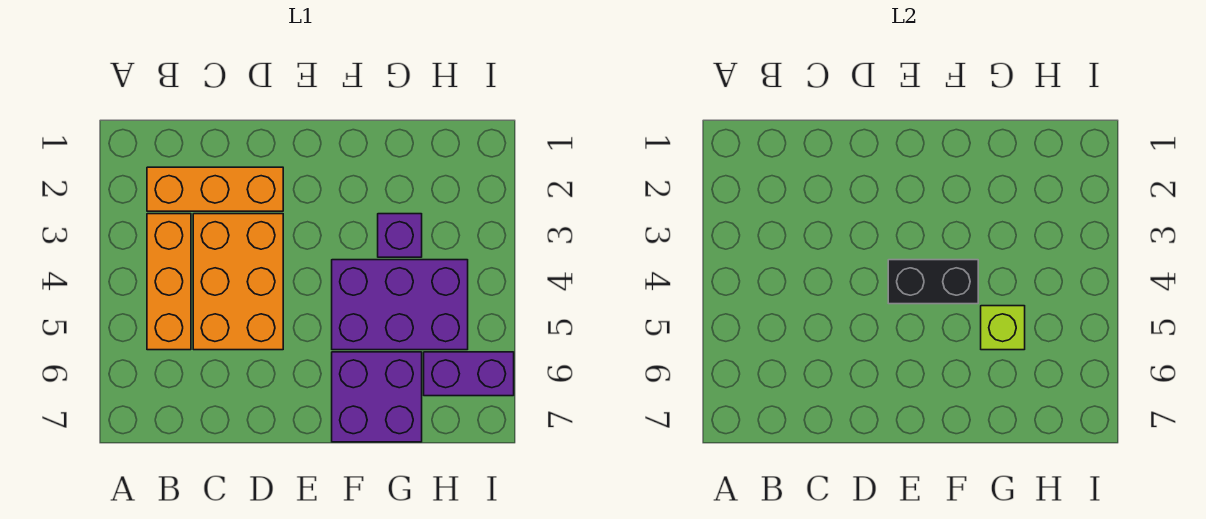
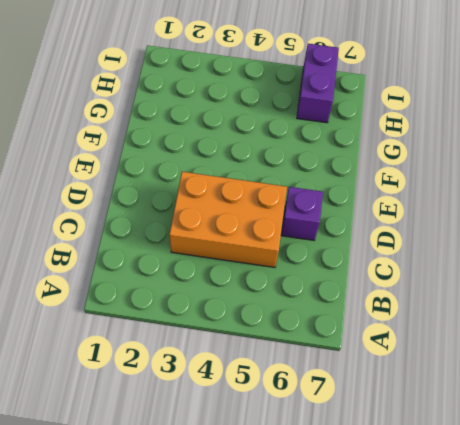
purple brick D6 level 1 -> purple brick G3 level 1
none -> orange brick B2:D2 level 1
none -> orange brick B3:B5 level 1

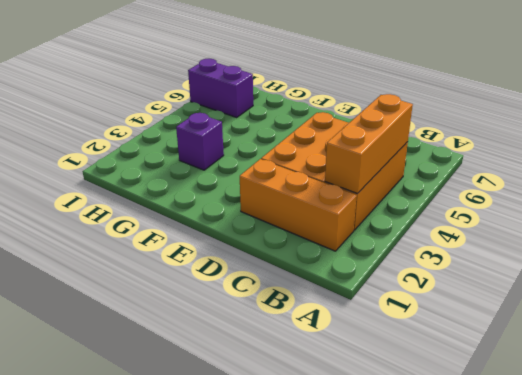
orange brick B3:B5 level 2 -> none
none -> purple brick F4:H5 level 1
none -> purple brick F6:G7 level 1

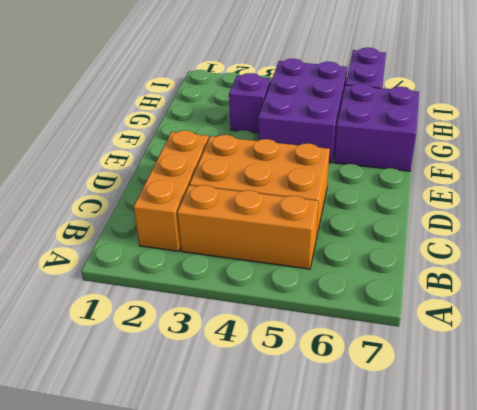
none -> black brick E4:F4 level 2
none -> lime brick G5 level 2

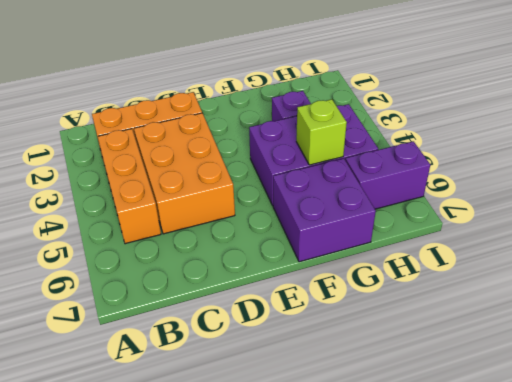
none -> black brick E4:F4 level 2

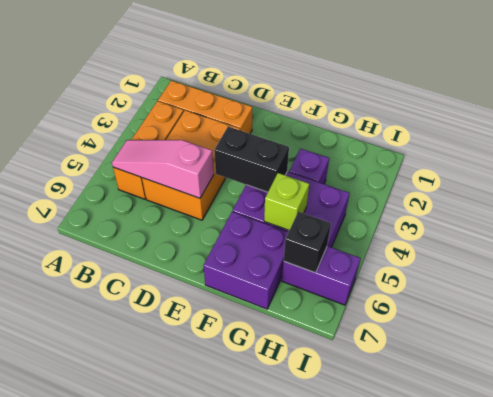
pink slope B5:D5 level 2 top D -> none
black brick H6 level 2 -> none

